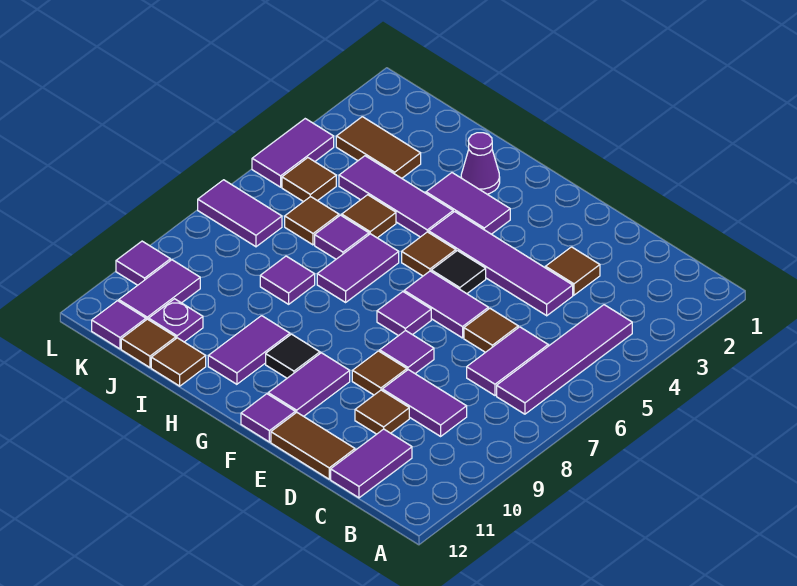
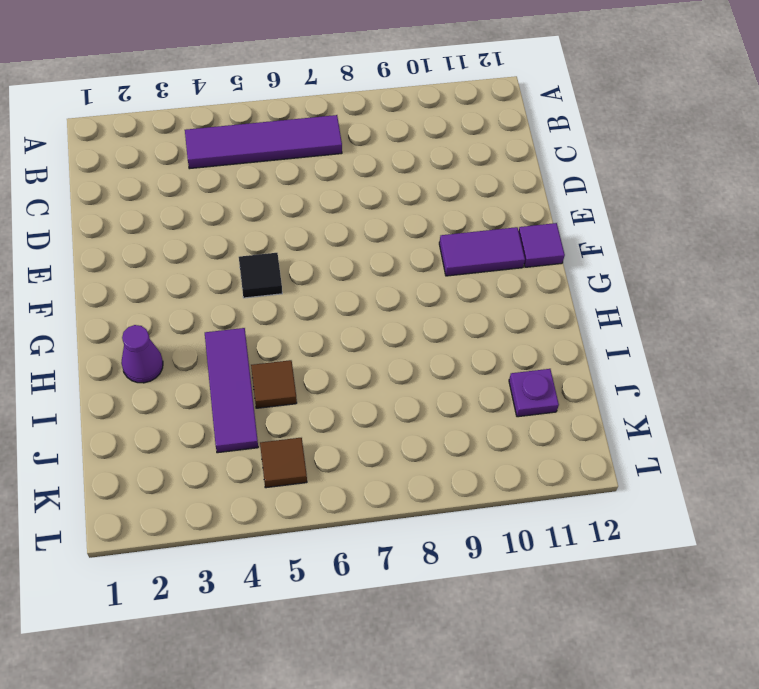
none -> purple tile C6:C7 level 1
none -> purple tile C9:D9 level 1
none -> purple tile C11:C12 level 1
none -> brown tile D3 level 1

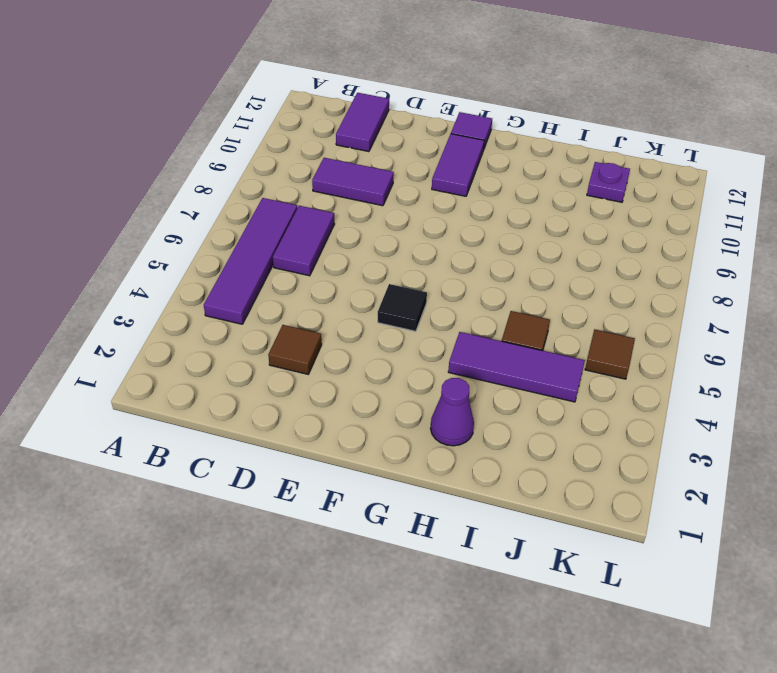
none -> purple tile D4:G4 level 1
none -> brown tile D6 level 1
none -> brown tile D10 level 1
none -> brown tile D12:E12 level 1

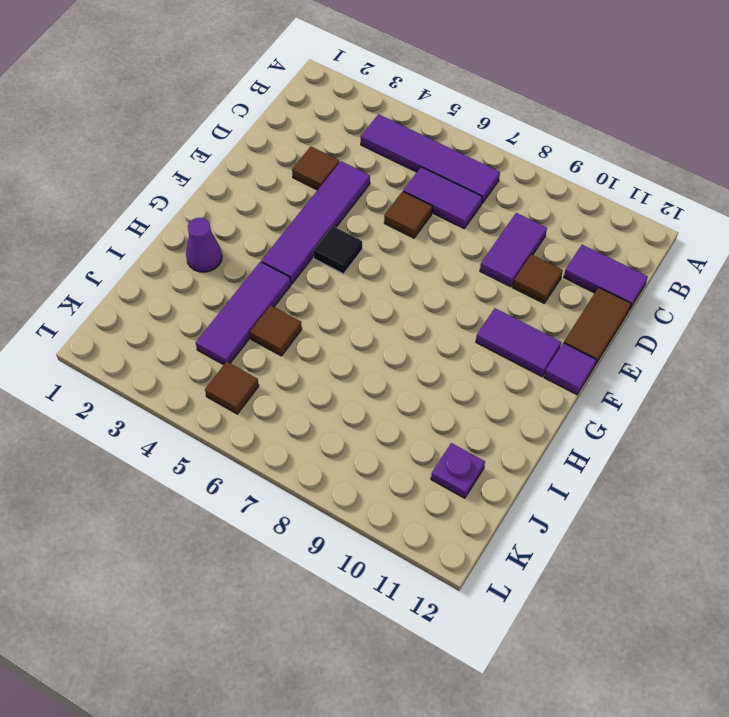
none -> purple tile E6:F6 level 1
none -> purple tile E8 level 1
none -> brown tile E9 level 1
none -> purple tile F7 level 1

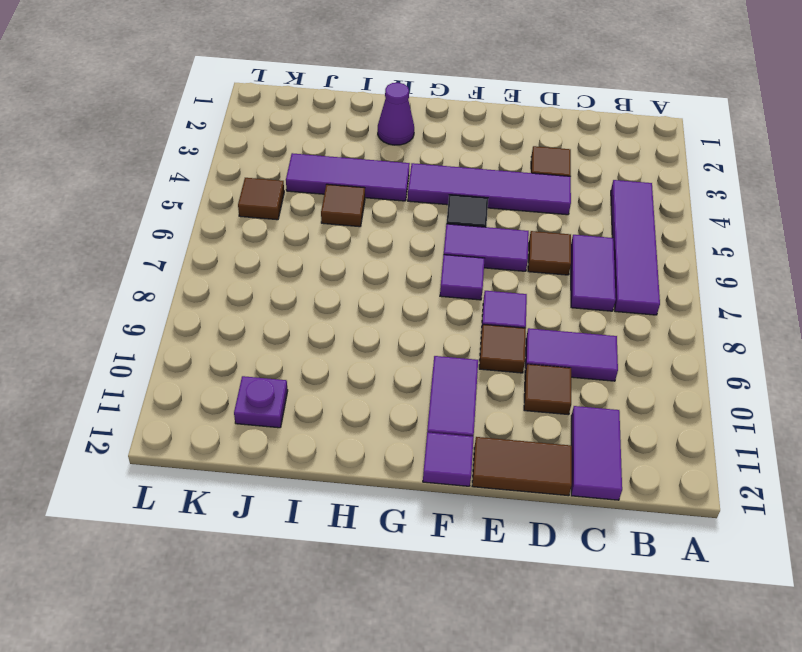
none -> purple tile G3:H3 level 1
none -> brown tile G5 level 1
none -> black tile G10 level 1
none -> purple tile H6:H7 level 1

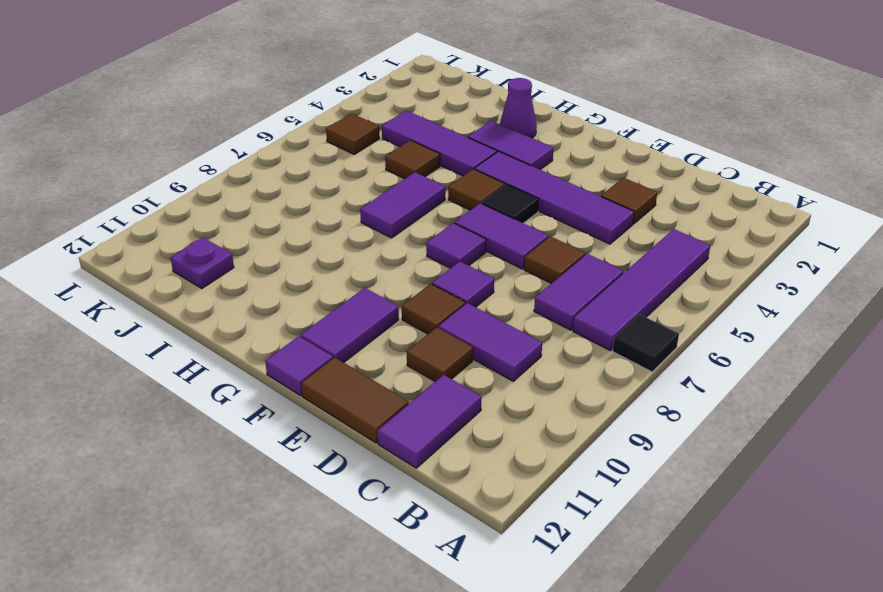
black tile A7 level 1 -> black tile G10 level 1
none -> purple tile H10:H11 level 1
none -> purple tile I6 level 1
none -> purple tile I8 level 1
none -> brown tile I12 level 1

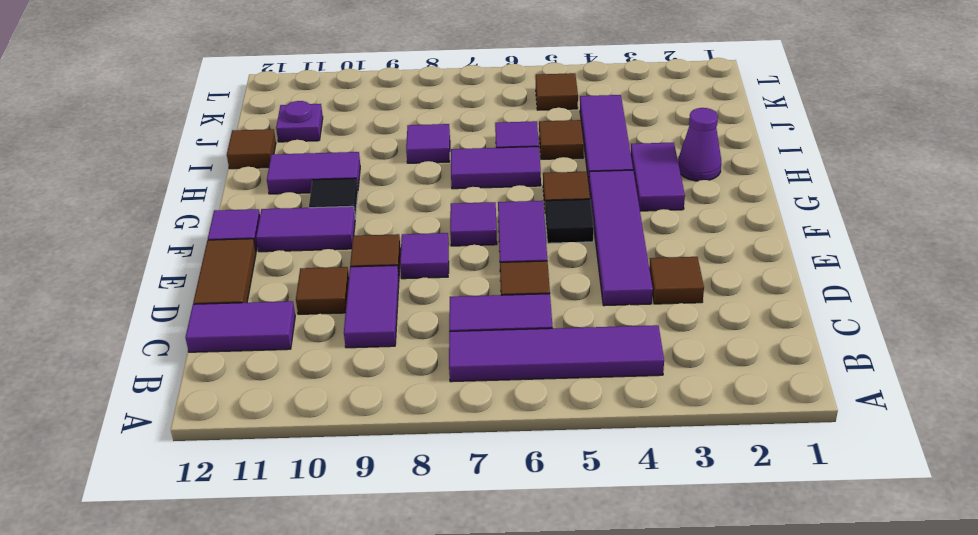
none -> brown tile J3:K3 level 1
none -> brown tile J6 level 1
none -> brown tile J12 level 1
none -> purple tile K7:L7 level 1

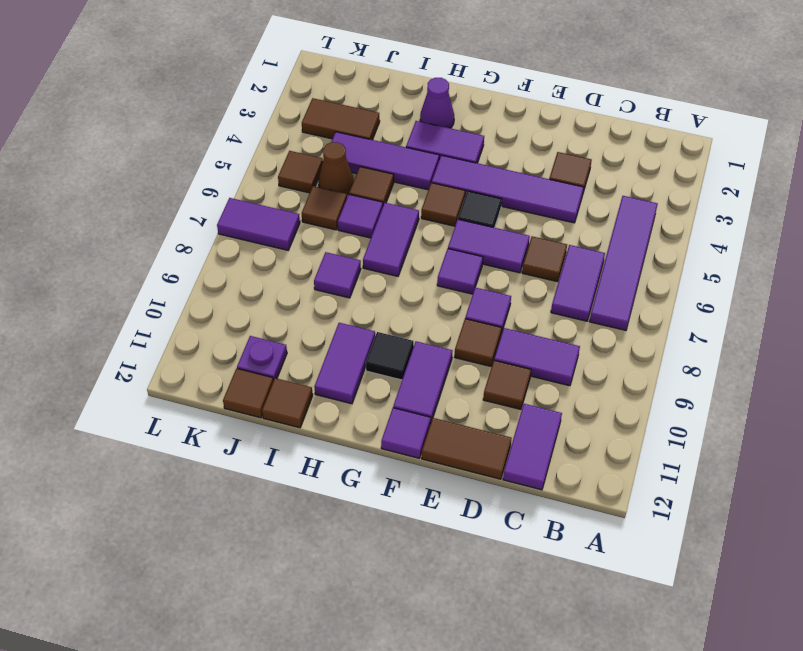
brown cone J5 level 1 -> none
none -> purple tile K10:K11 level 1
none -> purple tile K12 level 1
none -> purple tile L4:L5 level 1
none -> purple tile L10 level 1

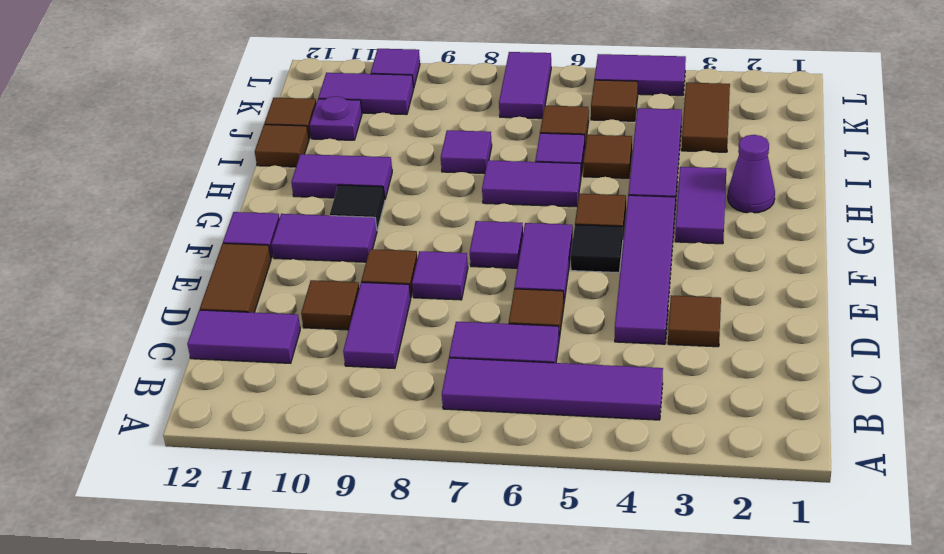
none -> purple tile K12 level 1

